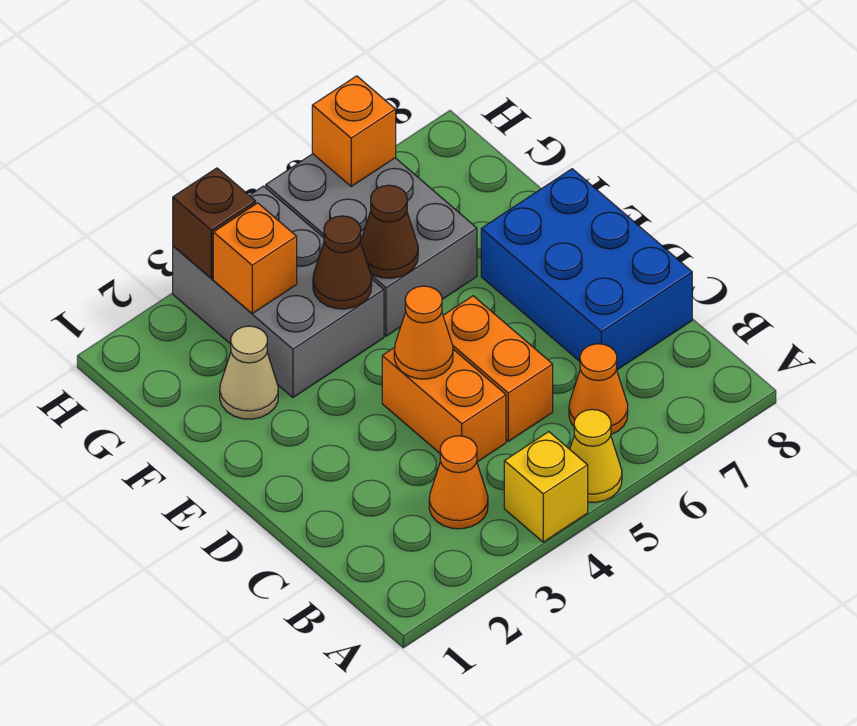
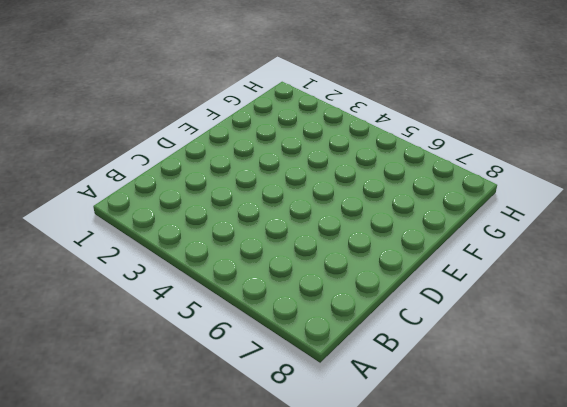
none -> yellow brick A4 level 1
none -> yellow cone A5 level 1
none -> orange cone B3 level 1

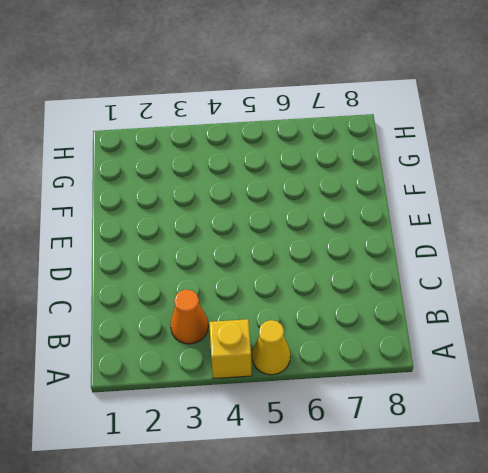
none -> orange cone B6 level 1
none -> orange brick C4:D4 level 1
none -> orange brick C5:D5 level 1

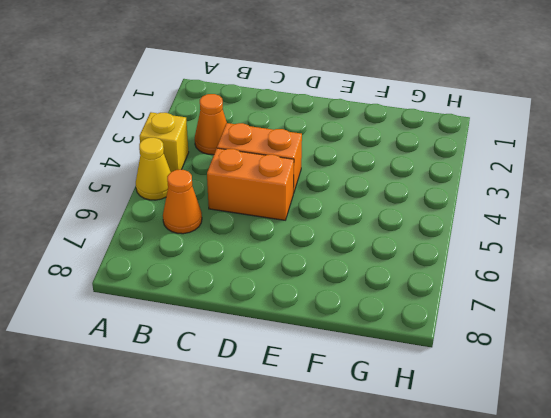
none -> blue brick C7:E8 level 1
none -> tan cone F2 level 1
none -> grey brick F3:H4 level 1

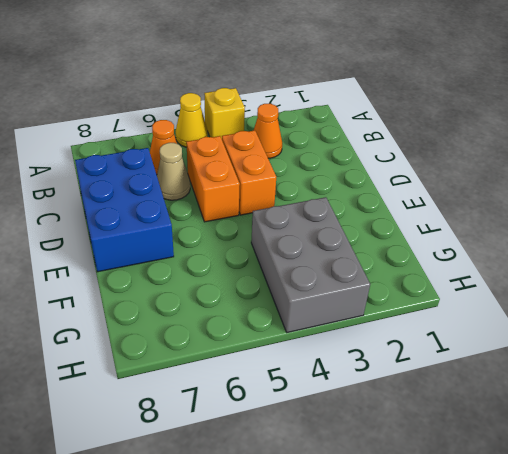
tan cone C6 level 1 -> tan cone F2 level 1
none -> grey brick F5:H6 level 1
none -> orange cone D4 level 2
none -> brown cone F4 level 2

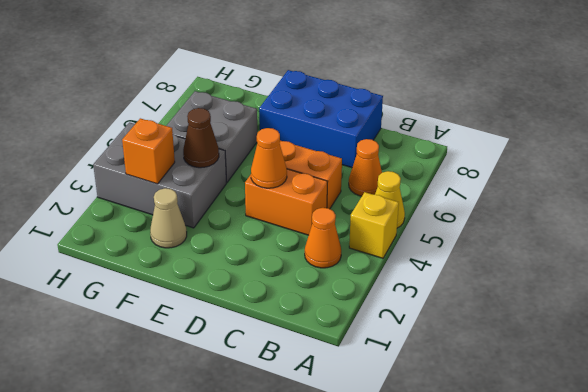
grey brick F5:G6 level 1 -> grey brick F5:H6 level 1
none -> brown cone F5 level 2
none -> brown brick H3 level 2
none -> orange brick H6 level 2

